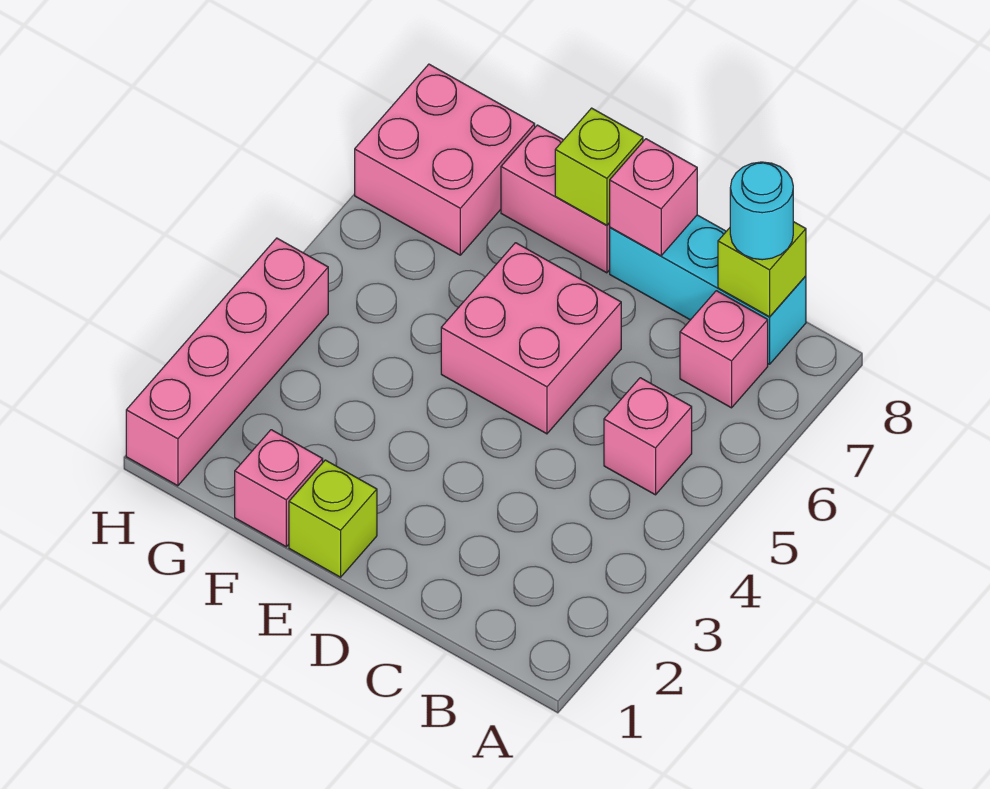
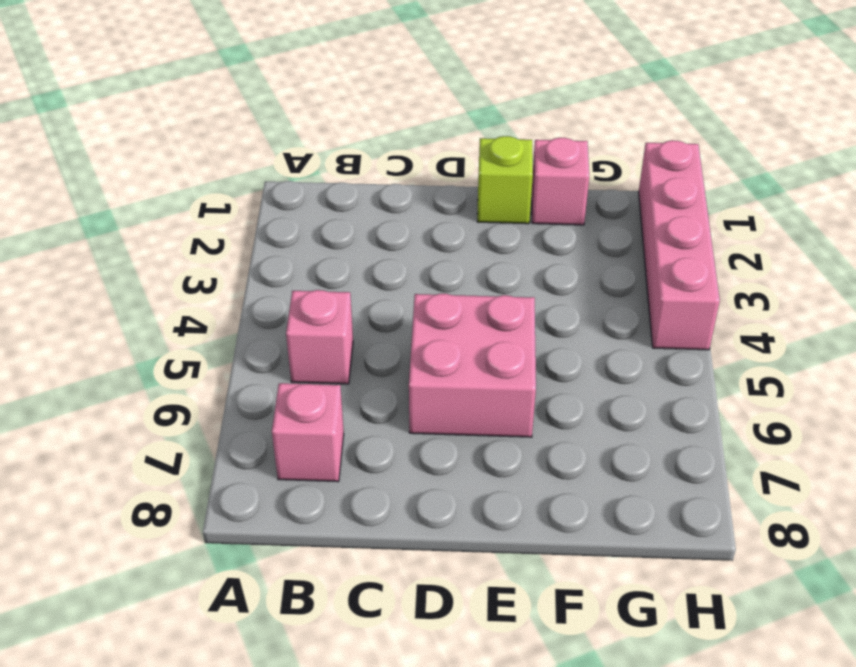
none -> cyan brick B8:D8 level 1
none -> pink brick E8:F8 level 1
none -> pink brick G7:H8 level 1

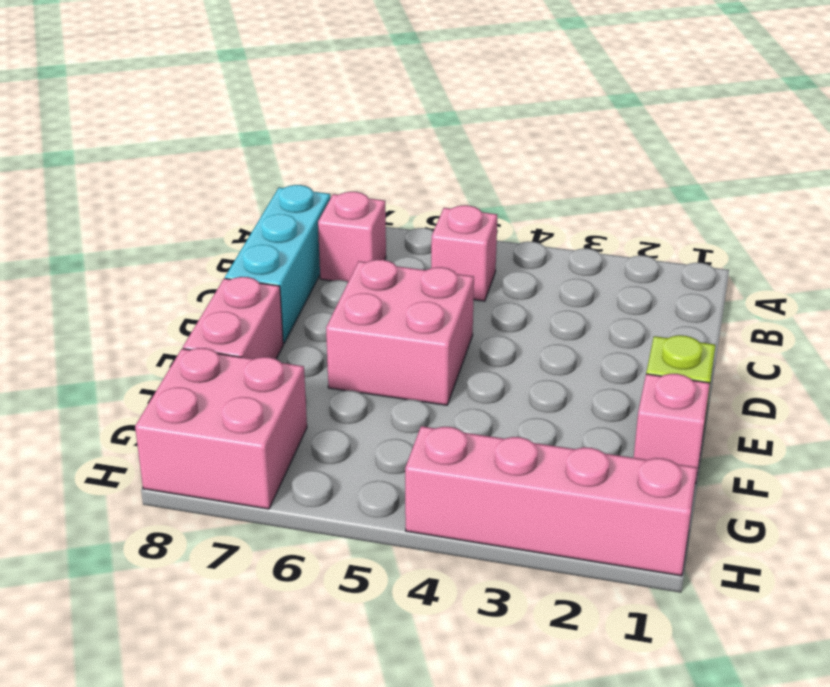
none -> lime brick B8 level 2
none -> pink brick D8 level 2
none -> lime brick E8 level 2

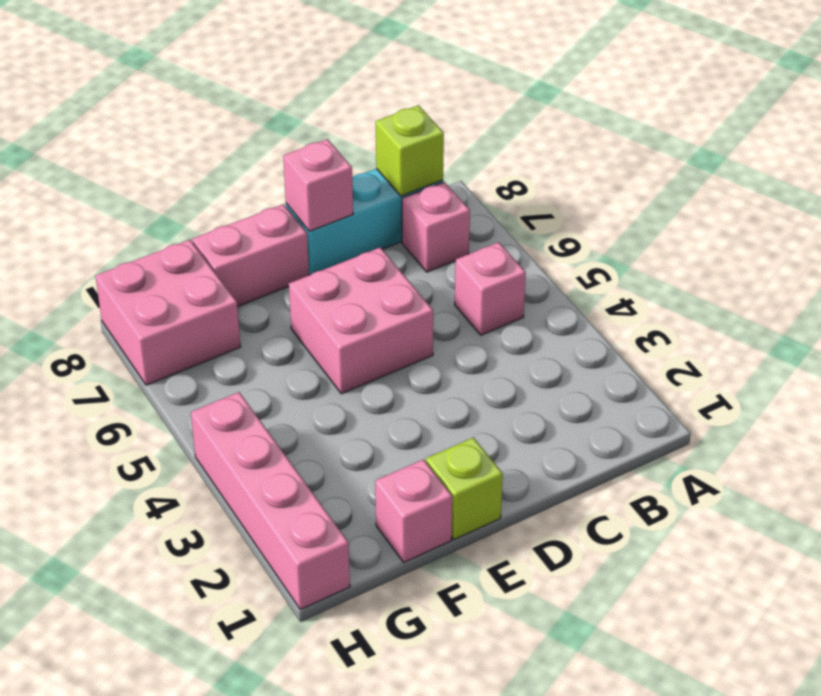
none -> lime brick E8 level 2
none -> cyan round brick B8 level 3

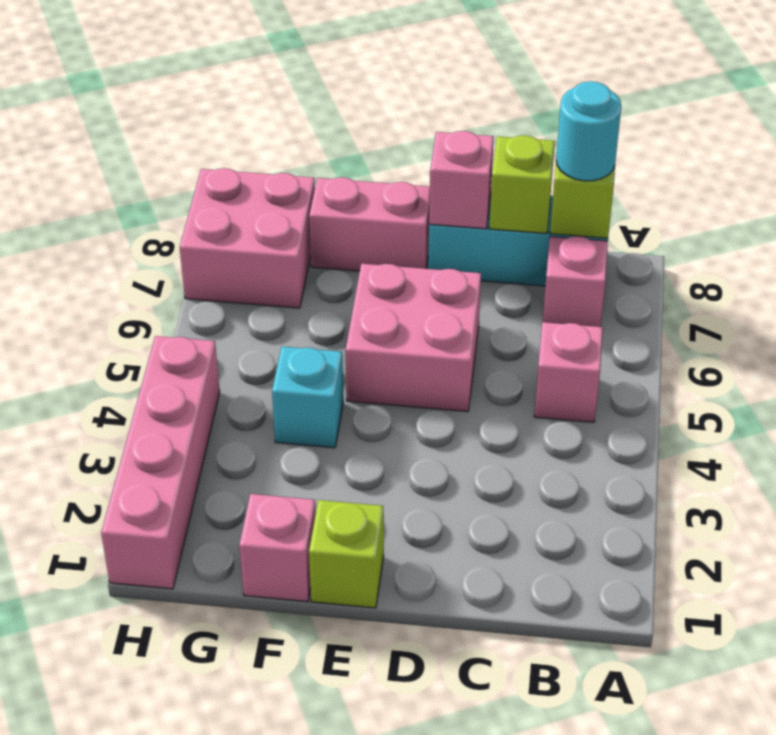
lime brick C8 level 2 -> lime brick E8 level 2
cyan brick F4 level 1 -> none

